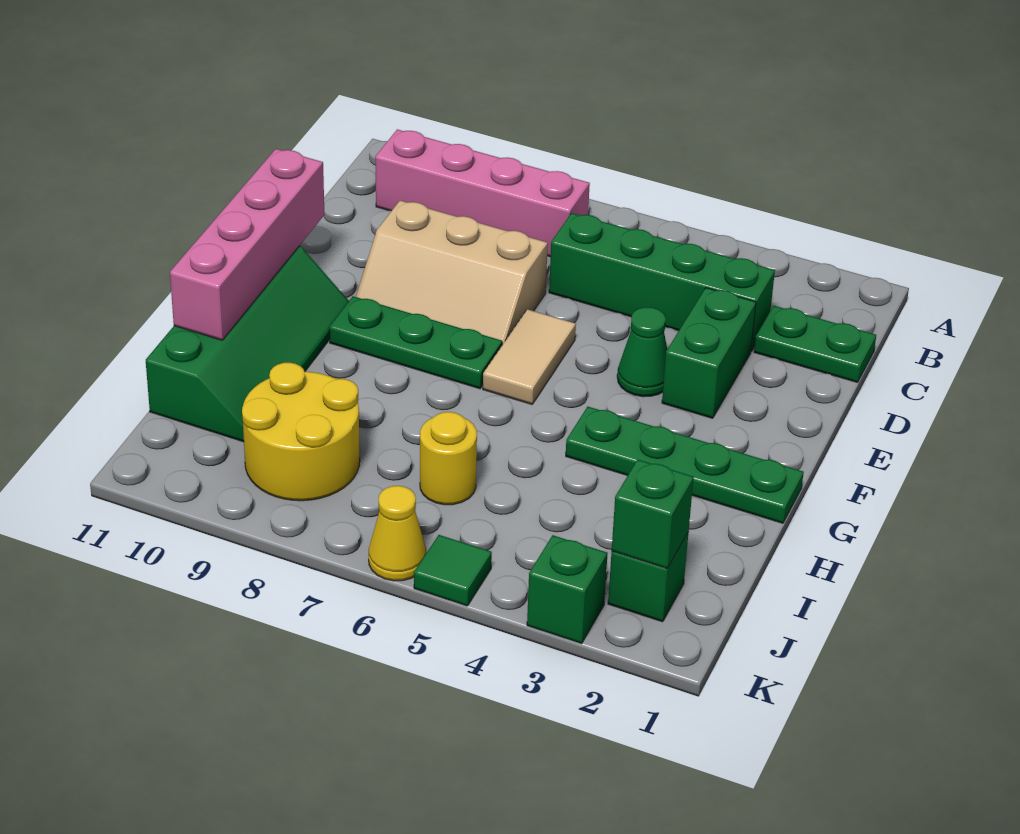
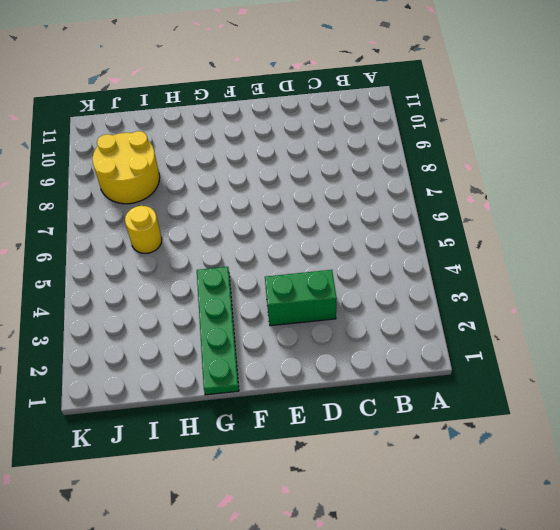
none -> pink brick B7:B10 level 1
none -> green plate C1:C2 level 1
none -> green brick C3:C6 level 1

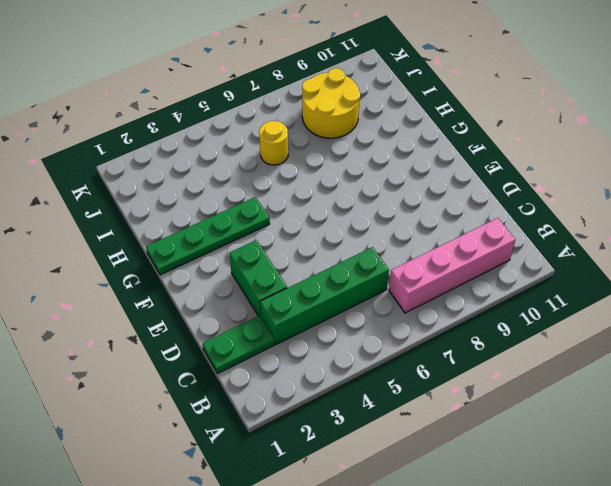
none -> tan slope D7:E9 level 1 top D
none -> green cone E4 level 1
none -> tan tile E6:F6 level 1

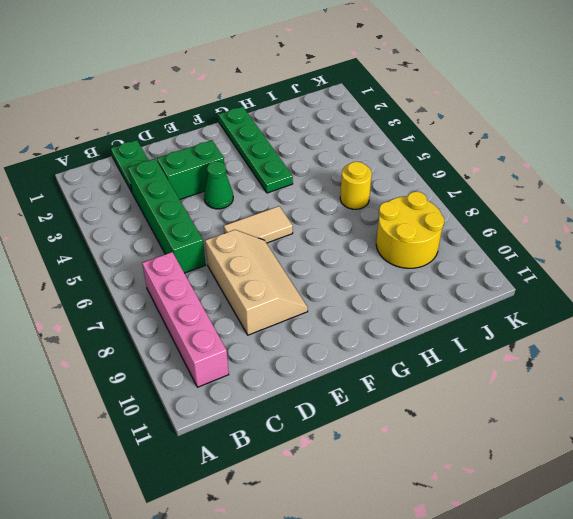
none -> green plate F7:F9 level 1
none -> green slope F10:I11 level 1 top 11
none -> green brick J2 level 1

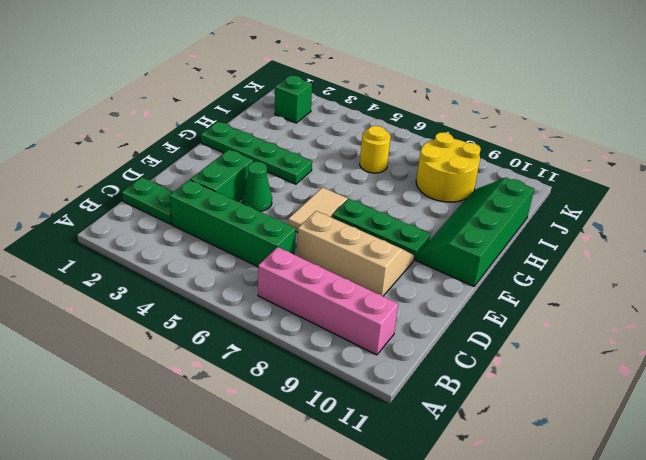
none -> green brick K3 level 1
none -> green tile K5 level 1
none -> yellow cone K6 level 1

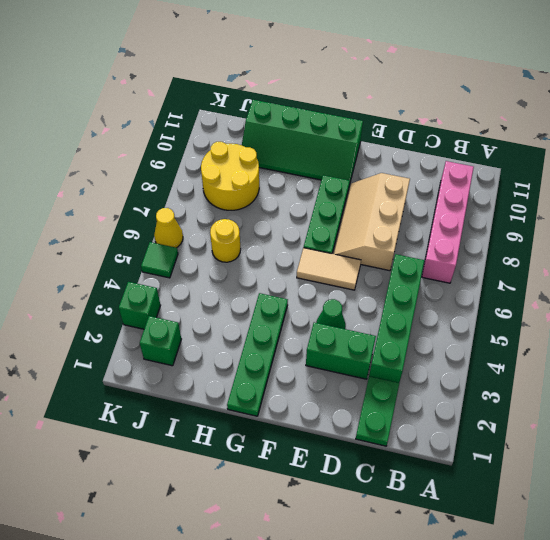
none -> pink brick E11:H11 level 2
none -> green brick J2 level 2

